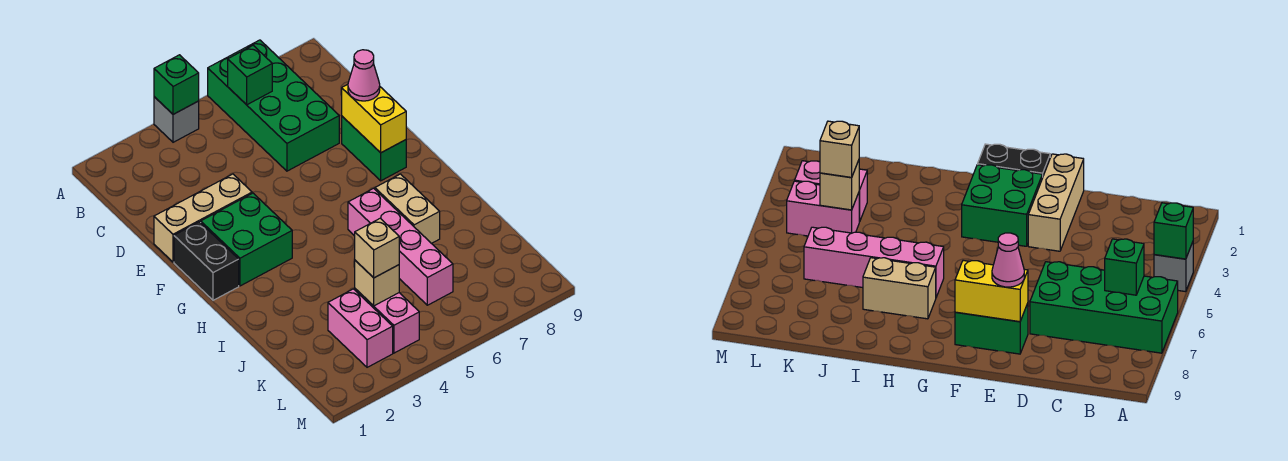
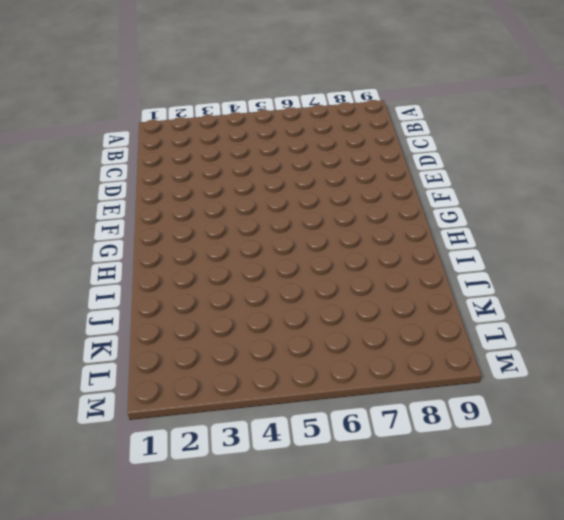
none -> grey brick A4 level 1
none -> green brick A6:D7 level 1
none -> tan brick E1:E3 level 1

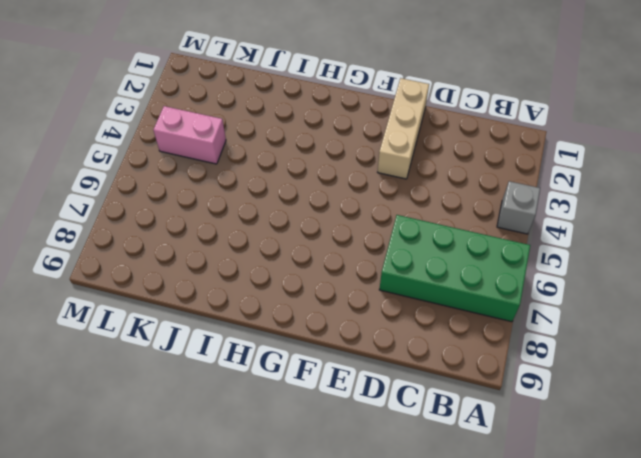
none -> green brick E8:F8 level 1
none -> black brick F1:G1 level 1
none -> green brick F2:G3 level 1

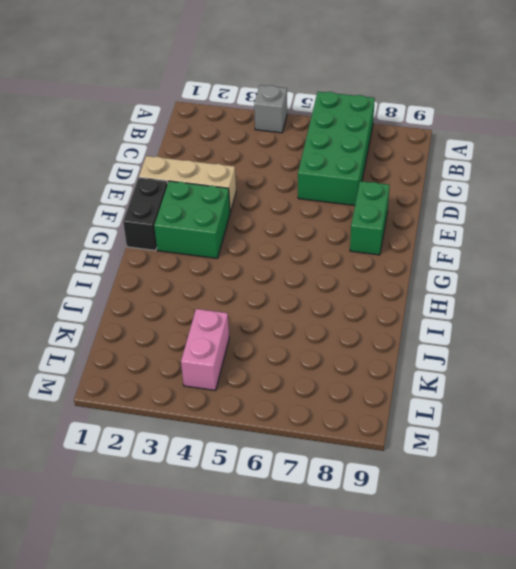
none -> pink brick H6:K6 level 1
none -> tan brick H7:I7 level 1
none -> pink brick K3:L3 level 1

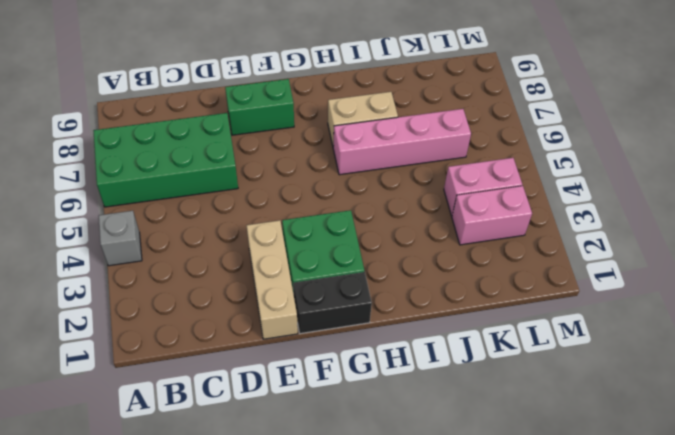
none -> green brick A4 level 2
none -> green brick B6 level 2
none -> yellow brick E8:F8 level 2

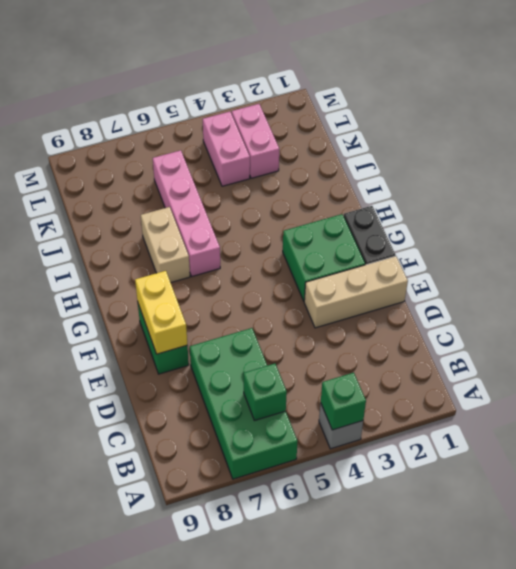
none -> tan brick K4 level 2
none -> pink cone E8 level 3
none -> tan brick K4 level 3

